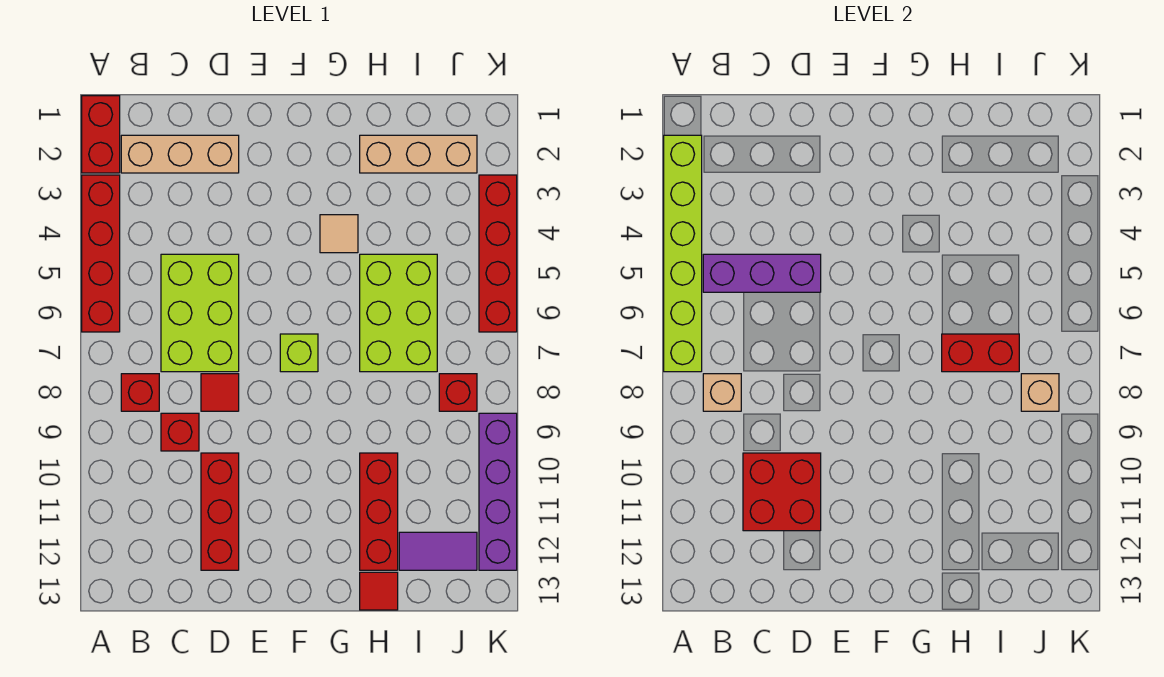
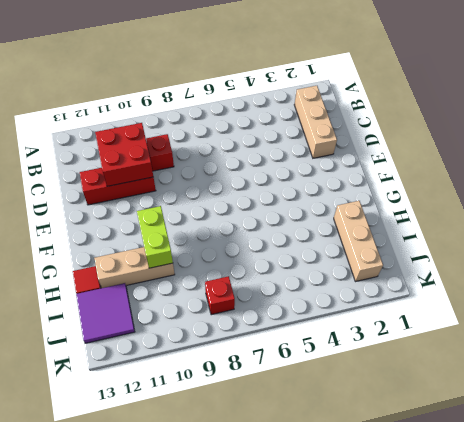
lime brick G10:H10 level 2 -> none
tan brick H10:H12 level 1 -> red brick H10:H12 level 1
purple tile I12:J13 level 1 -> purple tile I12:J12 level 1
none -> red brick A1:A2 level 1
none -> red brick A3:A6 level 1
none -> red brick B8 level 1

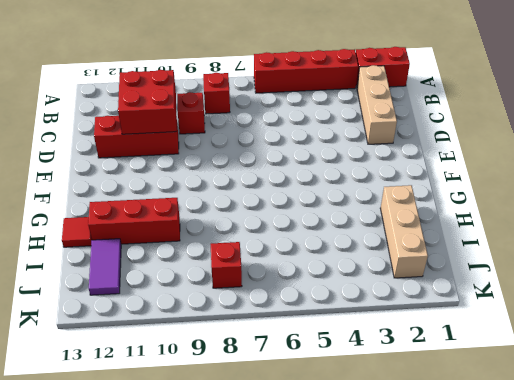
none -> lime brick C5:D7 level 1
none -> red tile D8 level 1
none -> lime brick F7 level 1

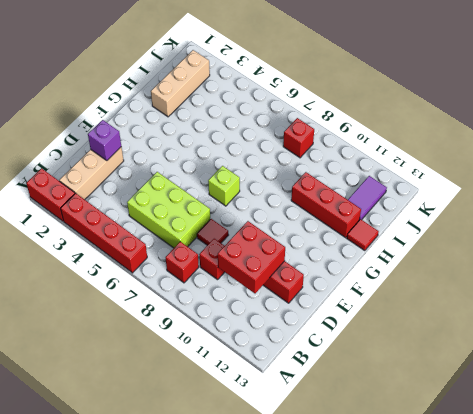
purple brick D2 level 2 -> none
none -> tan tile G4 level 1
none -> lime brick H5:I7 level 1
none -> red brick K3:K6 level 1

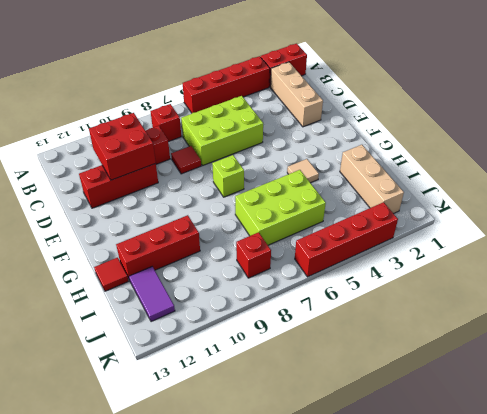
none -> purple brick K9:K12 level 1
none -> lime brick A2:A7 level 2
none -> purple brick B5:D5 level 2

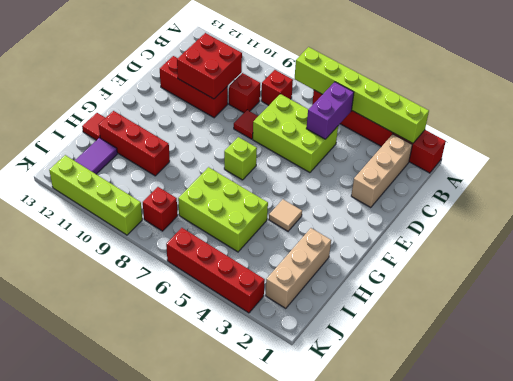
purple brick B5:C5 level 2 -> purple brick B5:D5 level 2
lime brick K9:K12 level 1 -> purple brick K9:K12 level 1
none -> tan brick B8 level 2
none -> red brick H7:I7 level 2
none -> tan brick J8 level 2

